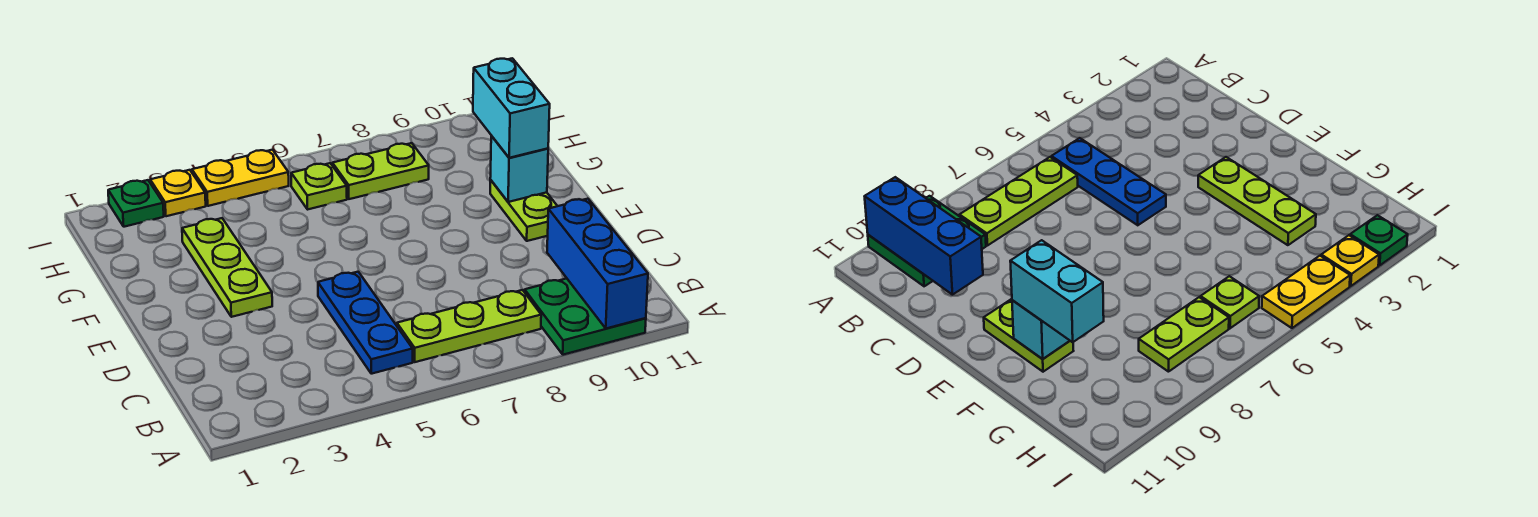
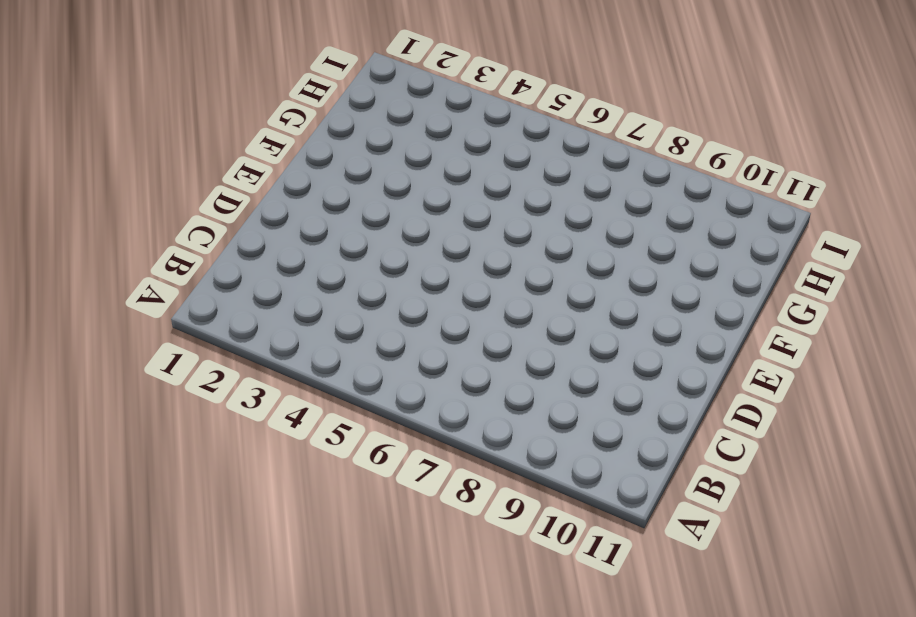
none -> green plate A9:B10 level 1
none -> blue plate B5:D5 level 1
none -> lime plate B6:B8 level 1

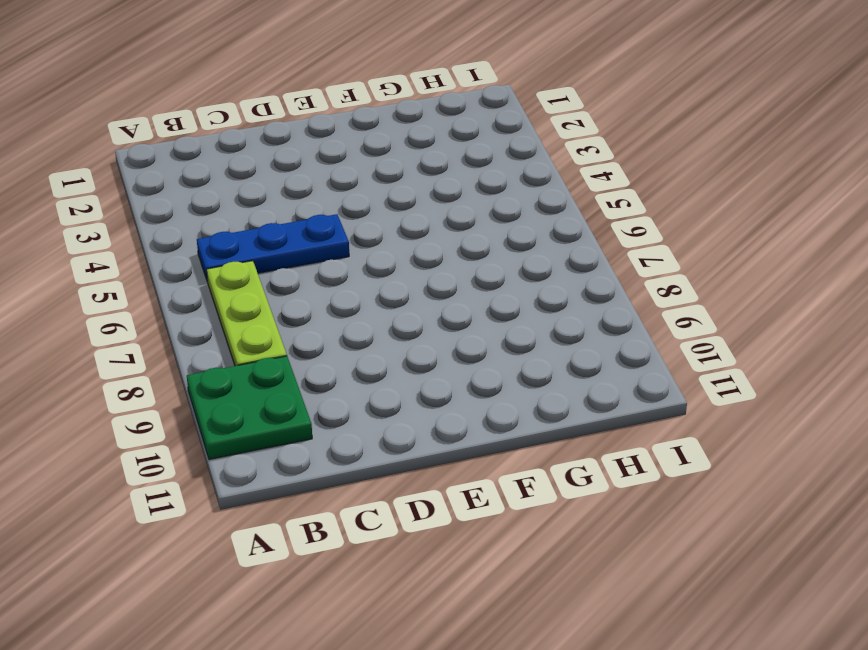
none -> lime plate E3:G3 level 1
none -> lime plate E10:F10 level 1
none -> lime plate H6 level 1

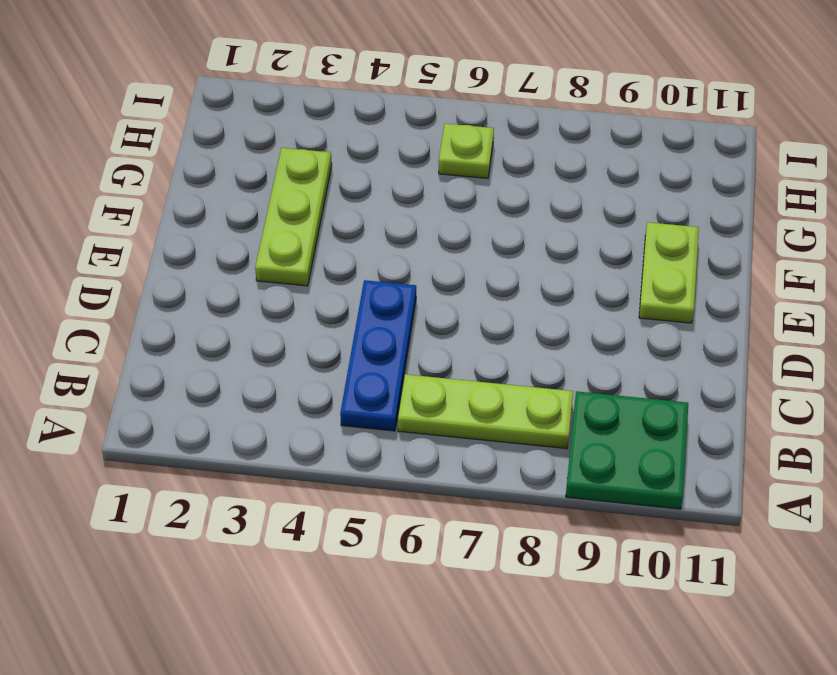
none -> lime plate H7:H8 level 1
none -> green plate I2 level 1
none -> yellow plate I3 level 1

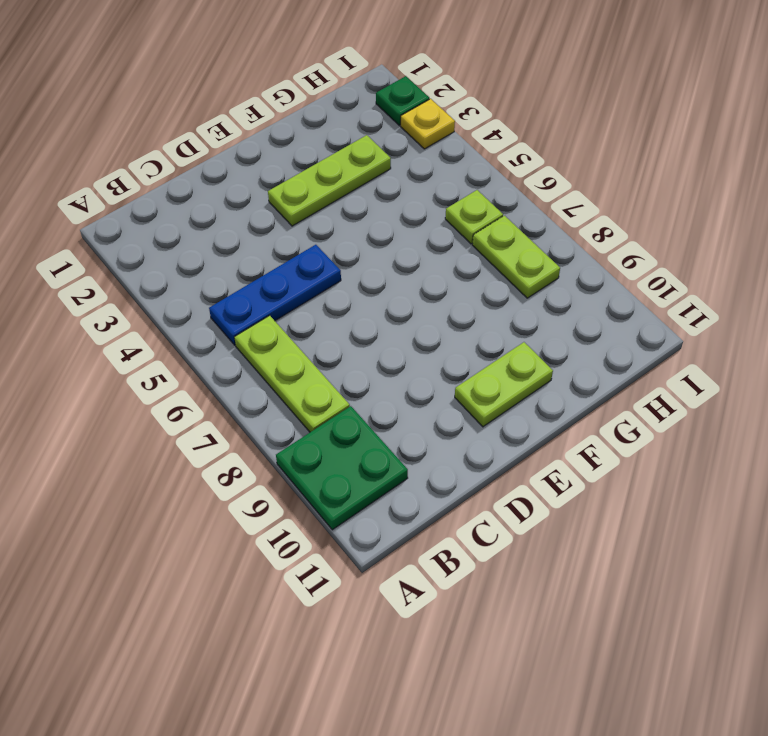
none -> yellow plate I4:I5 level 1
none -> blue brick A10:C10 level 2
none -> cyan brick F10 level 2

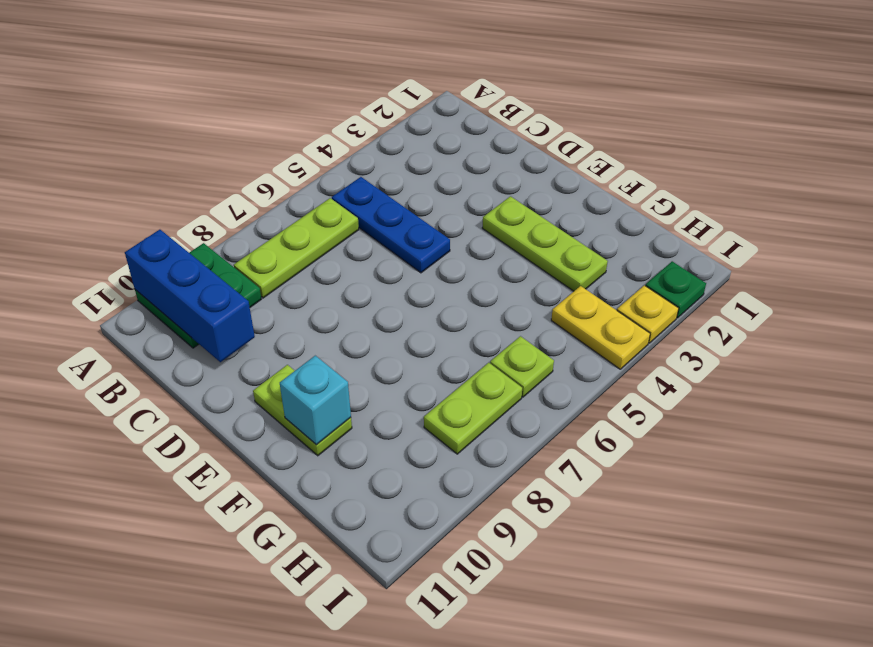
yellow plate H4:I4 level 1 -> yellow plate I4:I5 level 1
none -> cyan brick F10:G10 level 3

